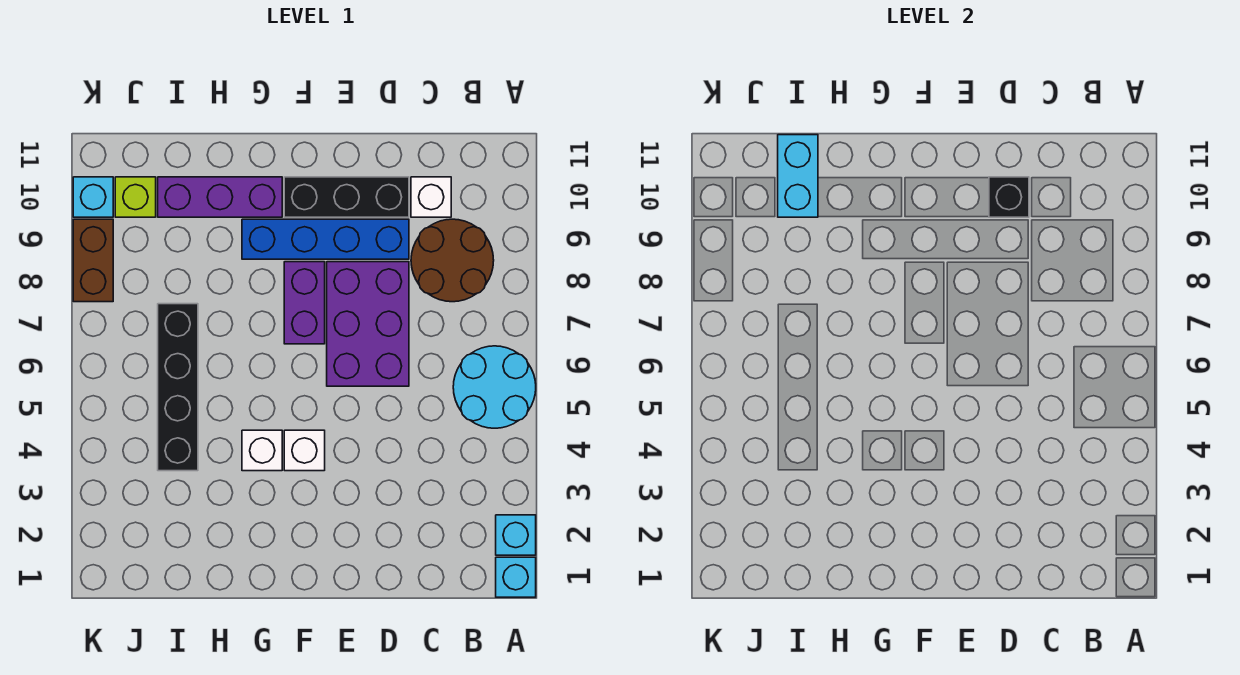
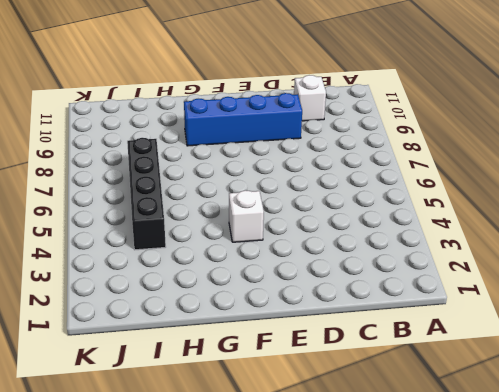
none -> cyan brick A1 level 1
none -> cyan brick A2 level 1
none -> cyan round brick A5:B6 level 1

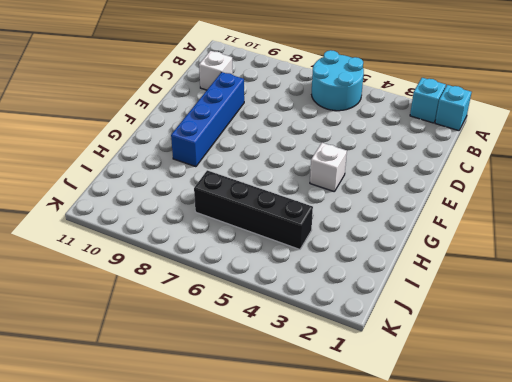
none -> brown round brick B8:C9 level 1
none -> purple brick D6:E8 level 1
none -> black brick D10:F10 level 1

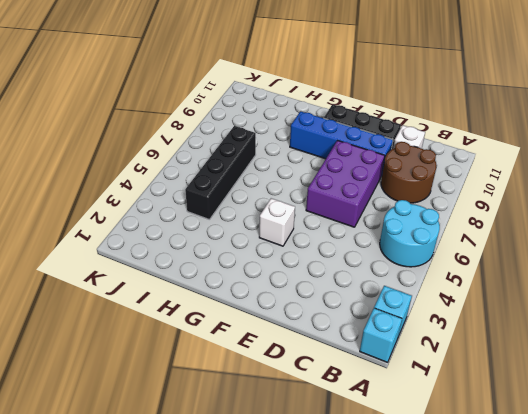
none -> purple brick F7:F8 level 1
none -> white brick G4 level 1
none -> purple brick G10:I10 level 1

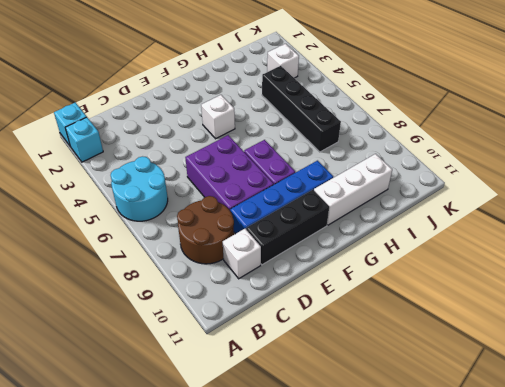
white brick G10:I10 level 1 -> purple brick G10:I10 level 1
white brick J3 level 1 -> white brick G4 level 1
none -> lime brick J10 level 1
none -> brown brick K8:K9 level 1
none -> cyan brick K10 level 1

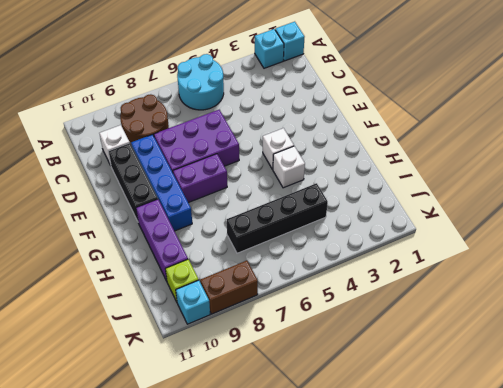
none -> black brick D10 level 2
none -> cyan brick I10:I11 level 2

